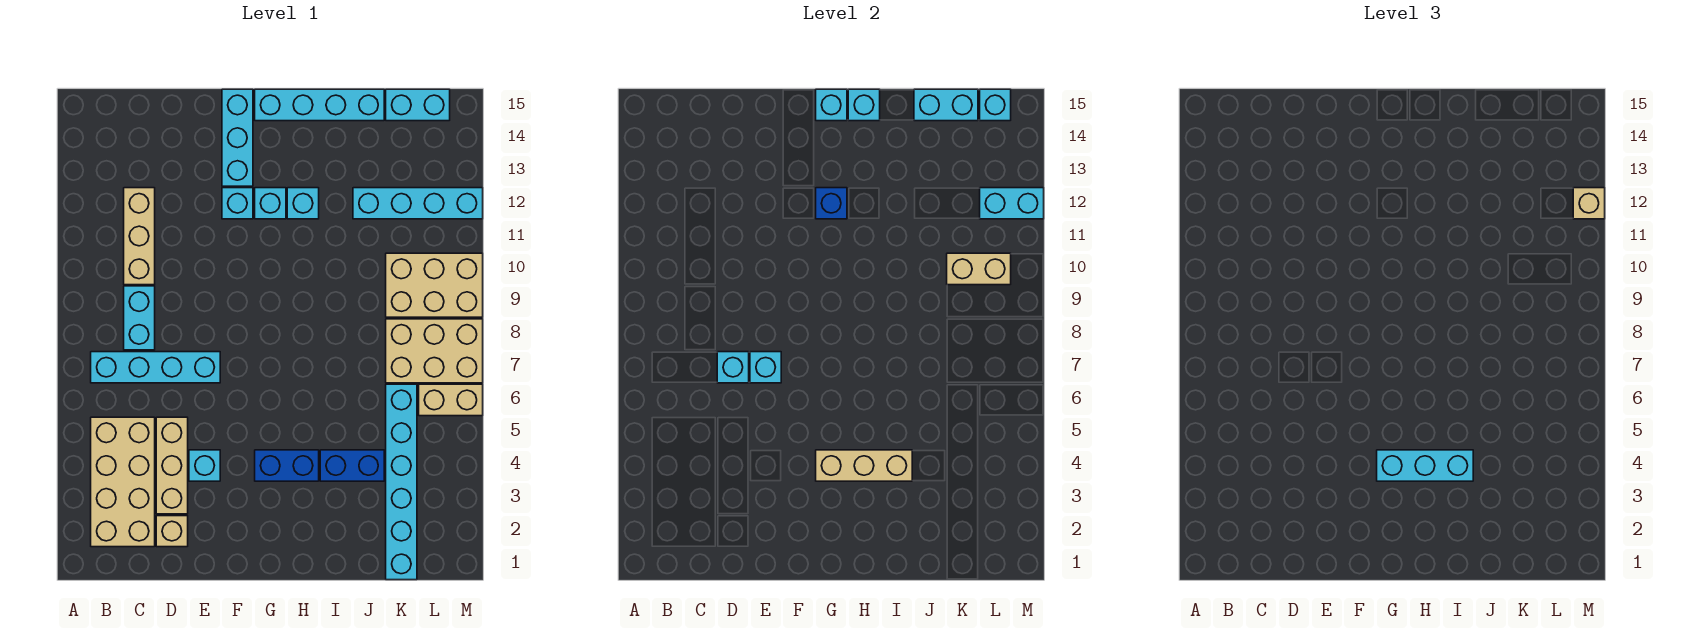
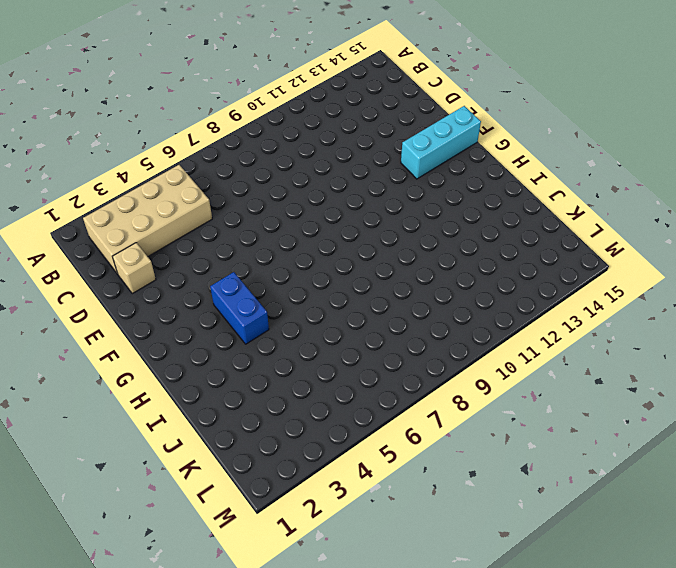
none -> cyan brick B7:E7 level 1
none -> cyan brick C8:C9 level 1
none -> tan brick C10:C12 level 1
none -> tan brick D3:D5 level 1

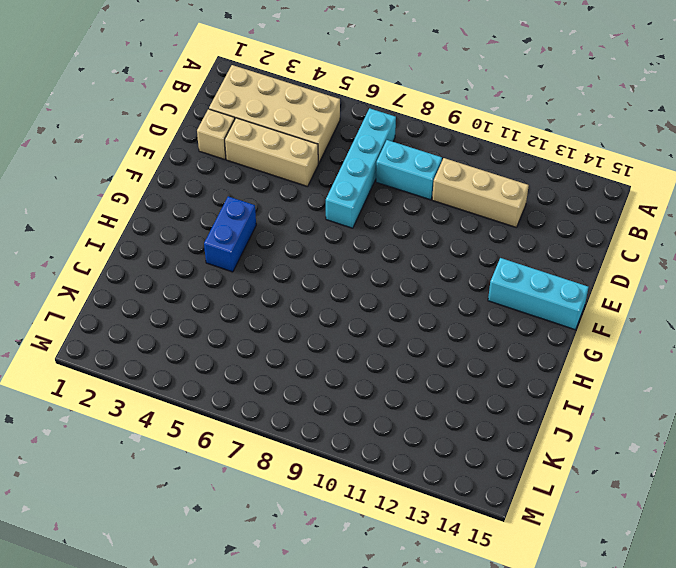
none -> cyan brick E4 level 1
none -> cyan brick F12 level 1
none -> cyan brick G12 level 1
none -> cyan brick G15:J15 level 1

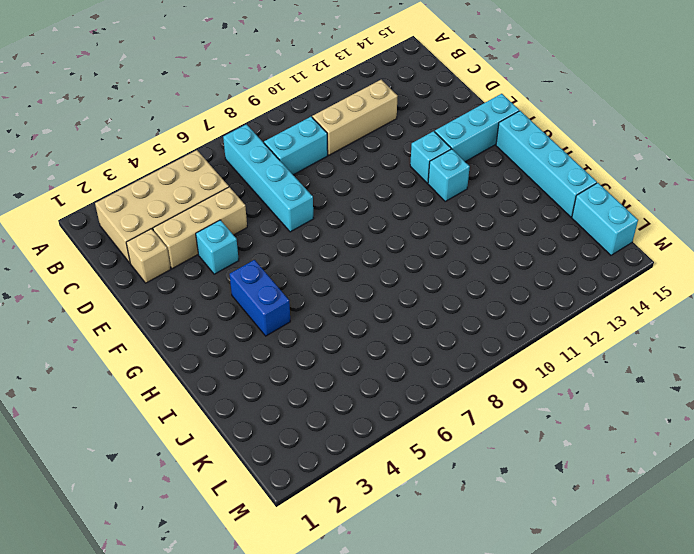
none -> cyan brick H12 level 1
none -> blue brick I4:J4 level 1
none -> cyan brick J12:M12 level 1
none -> cyan brick K1:K6 level 1

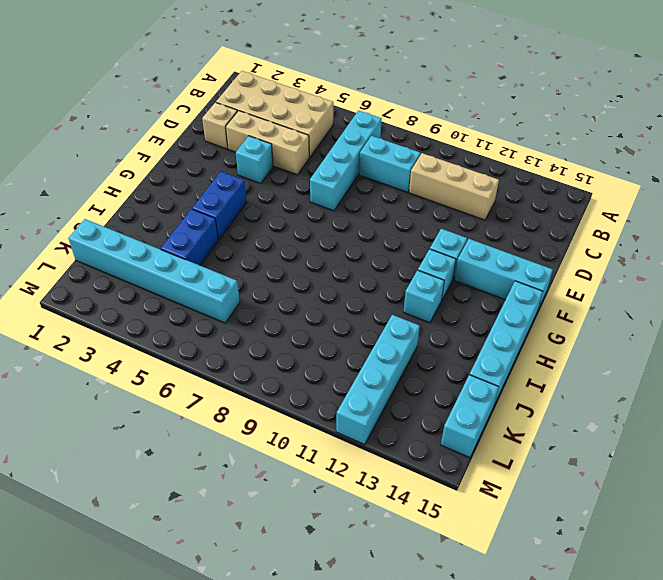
none -> tan brick K7:M8 level 1
none -> tan brick K9:M10 level 1
none -> tan brick L6:M6 level 1
none -> cyan brick D7 level 2

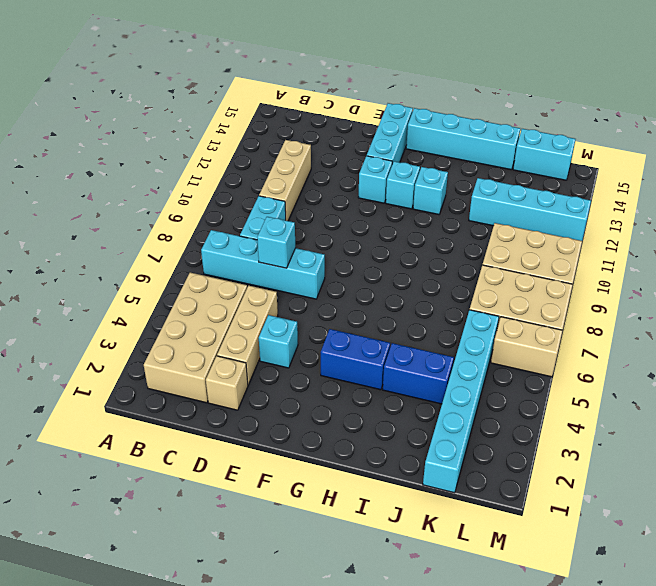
none -> cyan brick E7 level 2
none -> tan brick G4:I4 level 2
none -> blue brick G12 level 2
none -> cyan brick G15 level 2

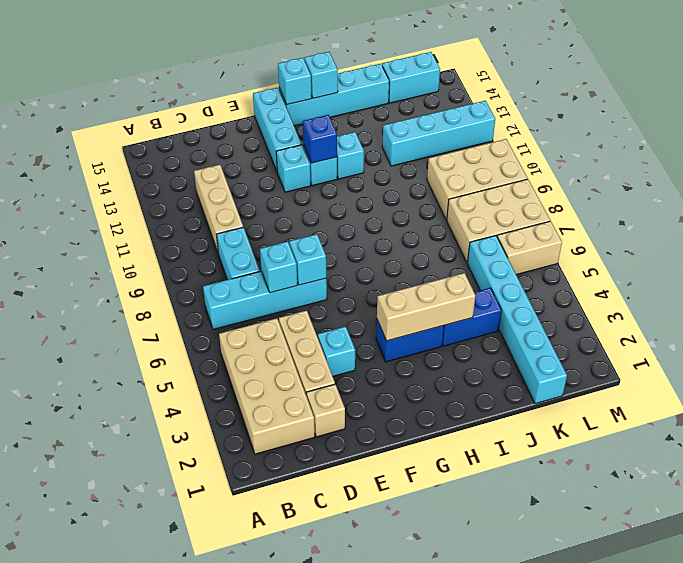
none -> cyan brick J15:K15 level 2
none -> tan brick K10:L10 level 2
none -> cyan brick L12:M12 level 2
none -> cyan brick L15 level 2

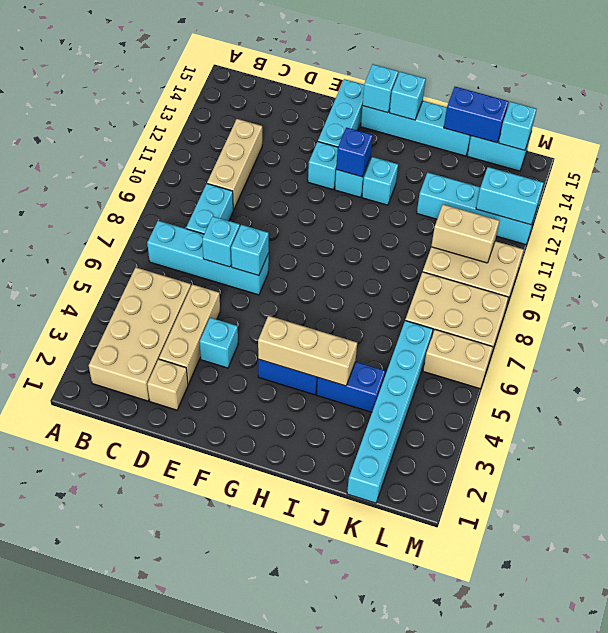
blue brick J15:K15 level 2 -> cyan brick J15:K15 level 2
none -> cyan brick G4:I4 level 3
none -> tan brick M12 level 3

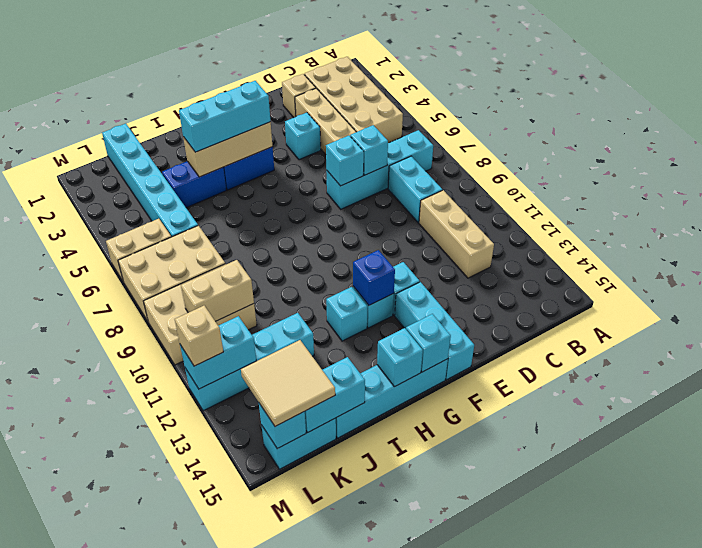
tan tile K14:L15 level 3 -> none

